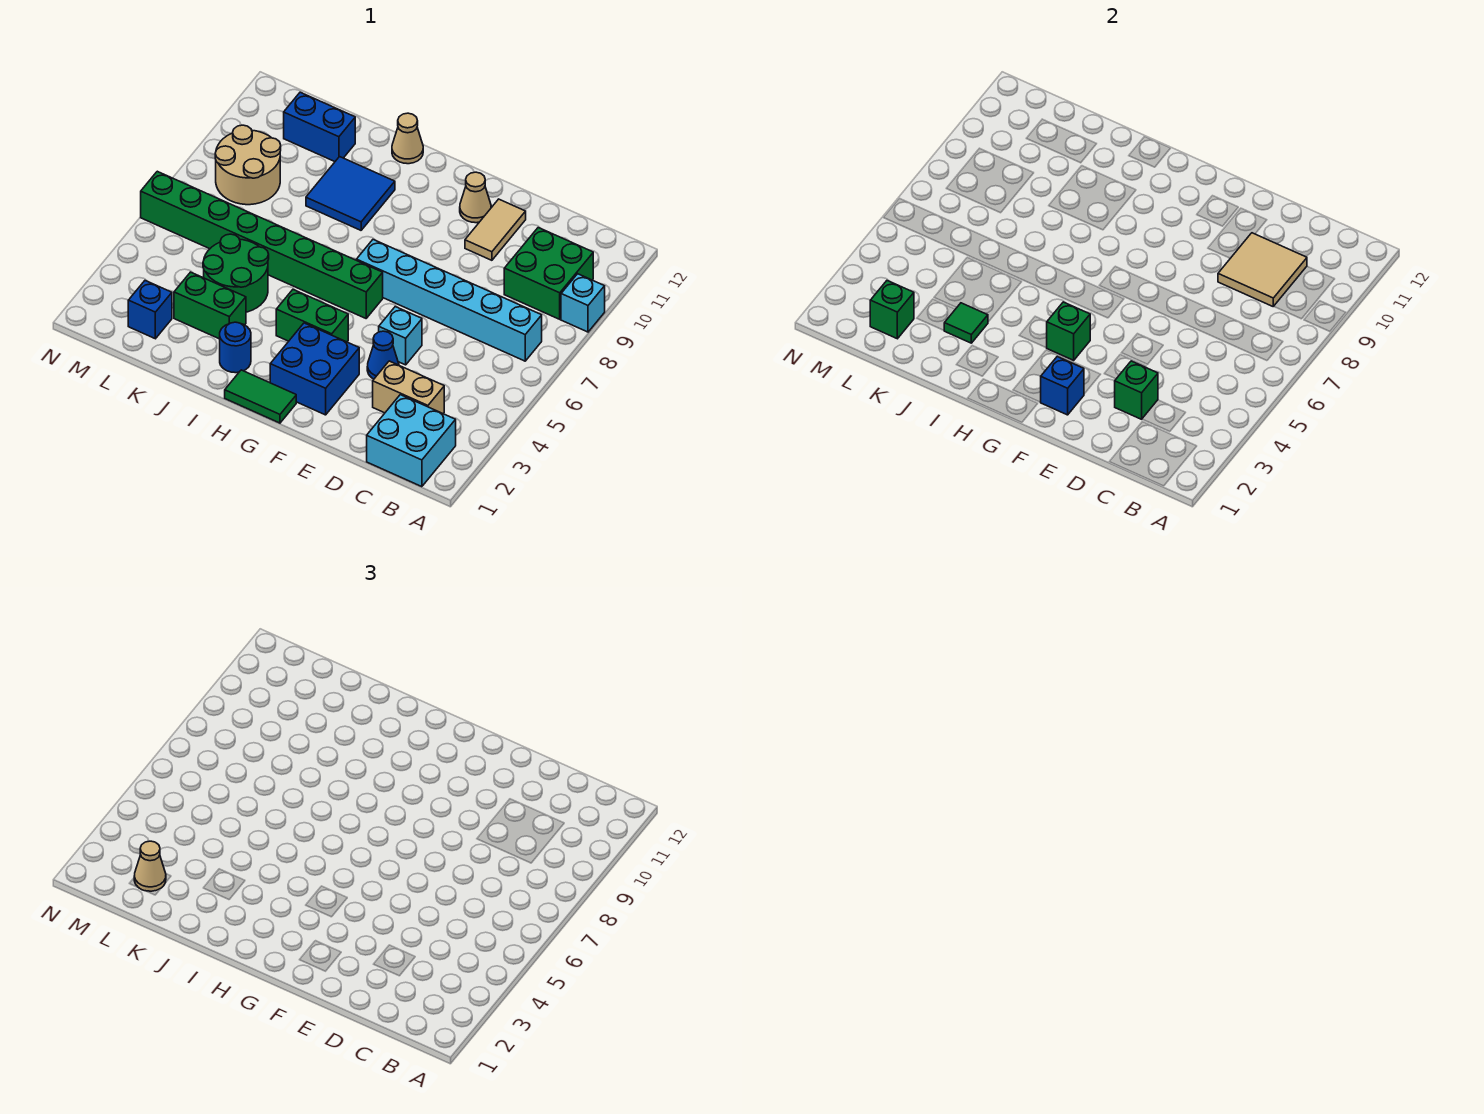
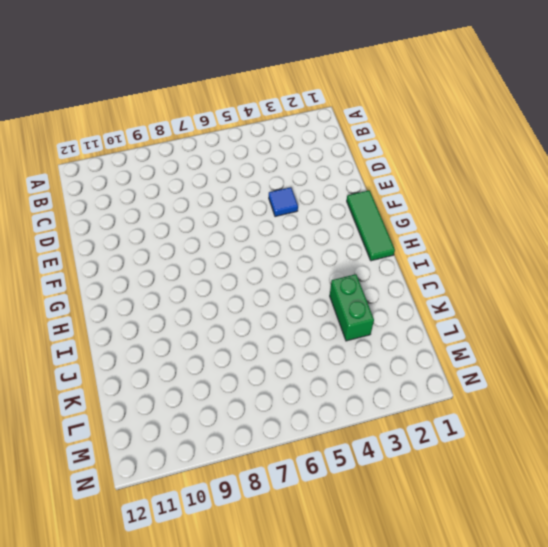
blue tile E4 level 1 -> blue cone E4 level 1
green tile F1:H1 level 1 -> green tile G1:H1 level 1
none -> cyan brick A9 level 1
none -> cyan brick B1:C2 level 1
none -> cyan brick B7:G7 level 1

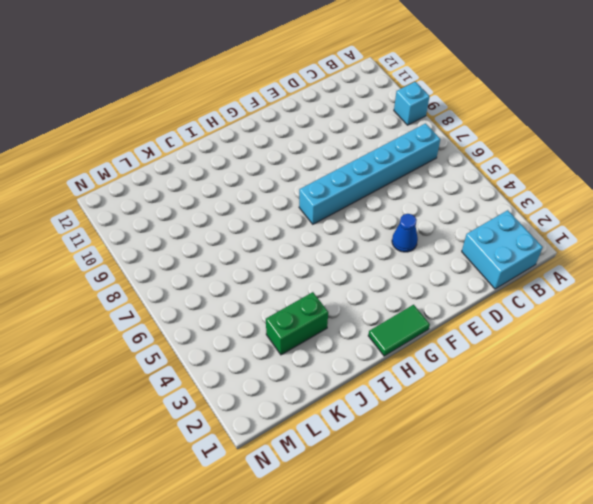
none -> green brick B9:C10 level 1
none -> tan brick C3:D3 level 1
none -> cyan brick E5 level 1

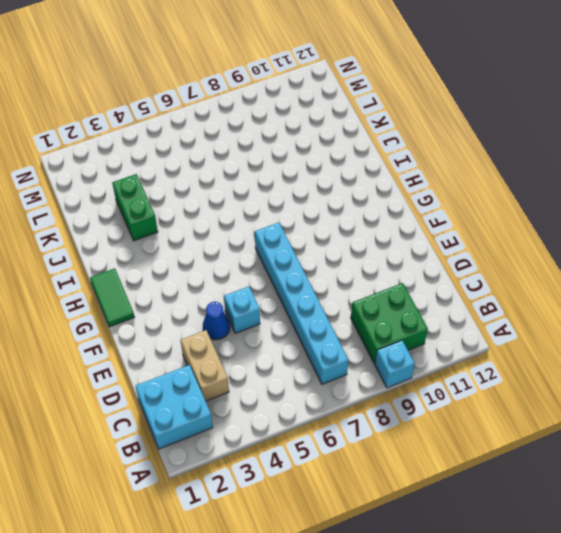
none -> tan tile E10:E11 level 1
none -> blue brick F2:G3 level 1
none -> tan cone F11 level 1

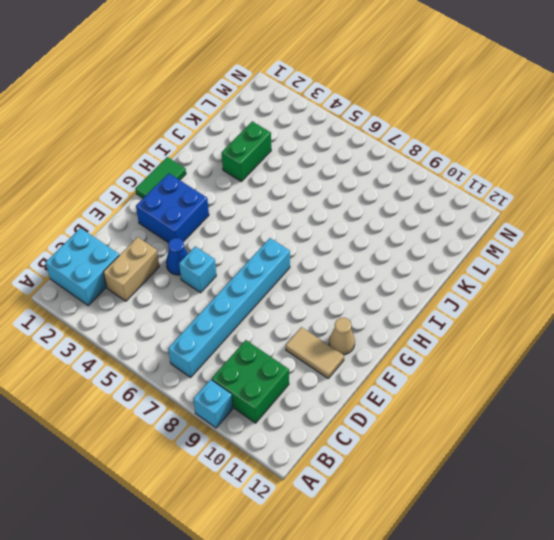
none -> green brick G4:H4 level 1
none -> green brick G6:N6 level 1
none -> blue round brick I2 level 1

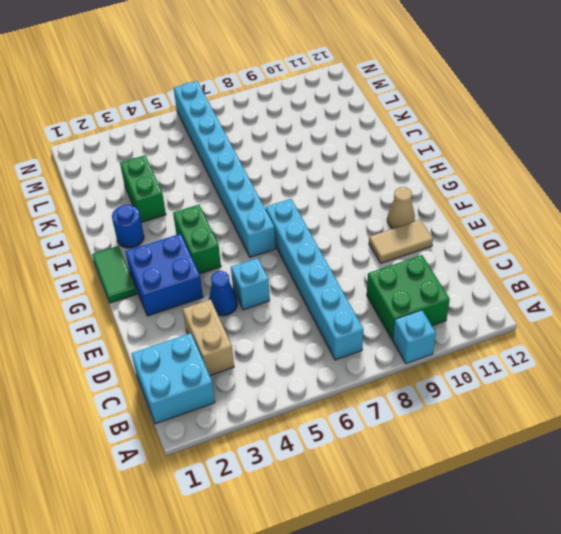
cyan brick G6:N6 level 1 -> green brick G6:N6 level 1
none -> blue tile I9:J10 level 1
none -> tan cone I12 level 1
none -> green round brick J4:K5 level 1

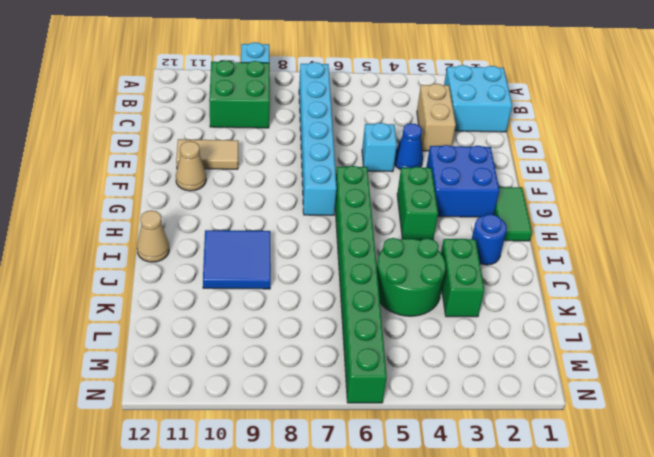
none -> blue brick K11:L11 level 1
none -> blue brick L2 level 1
none -> tan round brick L8:M9 level 1

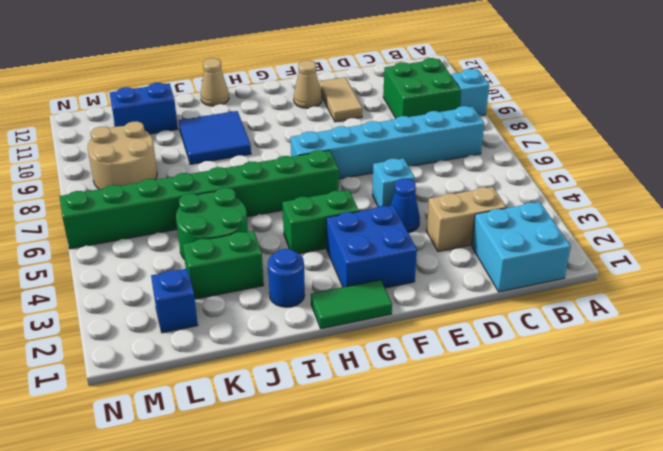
none -> tan tile C9:D10 level 2
none -> green brick D3 level 2
none -> blue brick F2 level 2

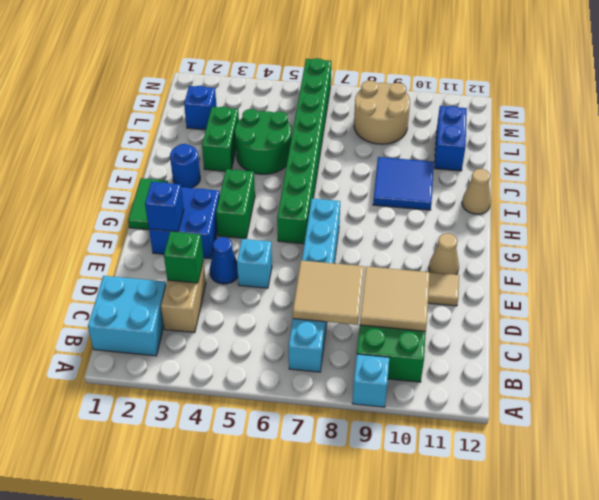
tan tile C7:D8 level 2 -> none
none -> green brick G4 level 2
none -> green tile J3 level 2
none -> green brick L2 level 2

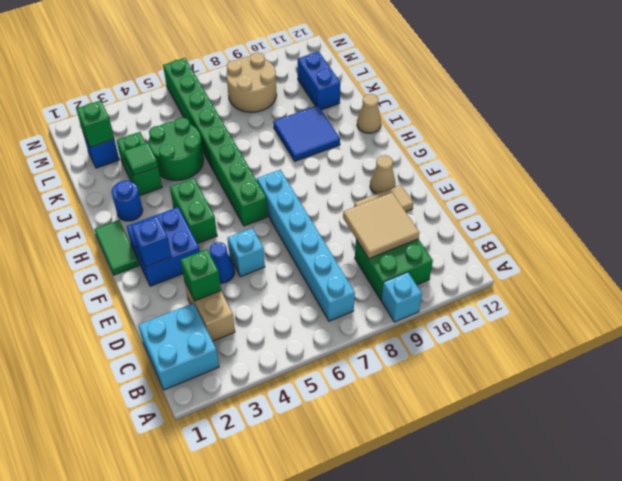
none -> green brick G4 level 2
none -> tan cone L2 level 3

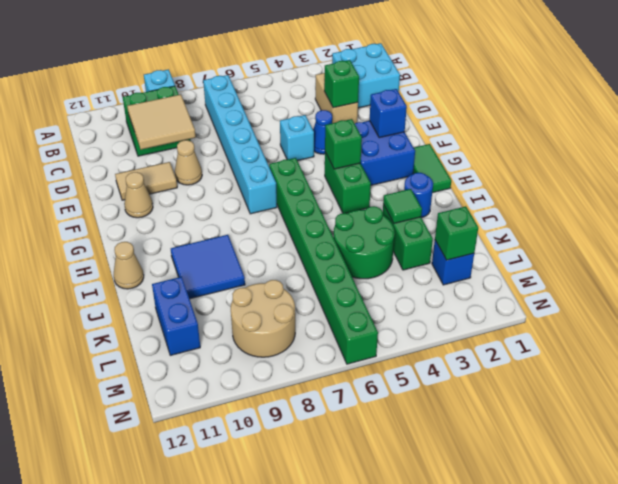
tan cone E9 level 1 -> tan cone L2 level 3

